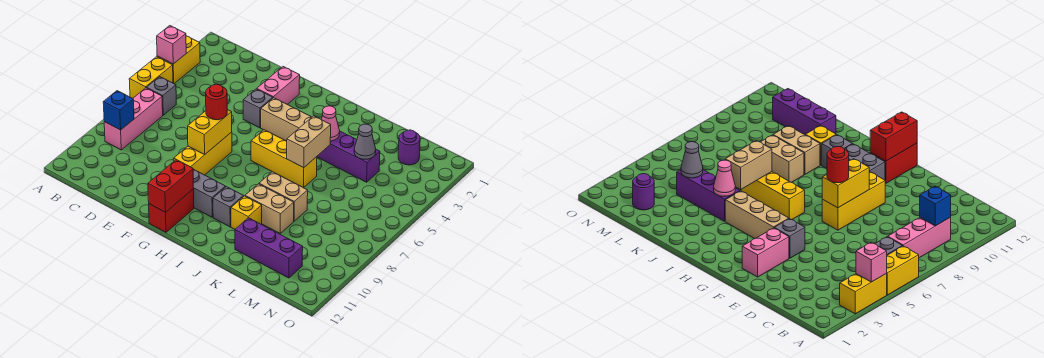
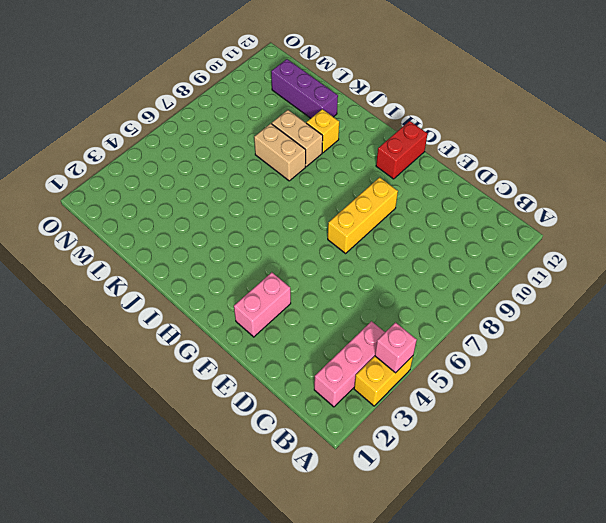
pink brick B2:B4 level 1 -> pink brick B7:B9 level 1
none -> yellow brick A5:A6 level 1
none -> grey brick B6 level 1
none -> grey brick F4 level 1

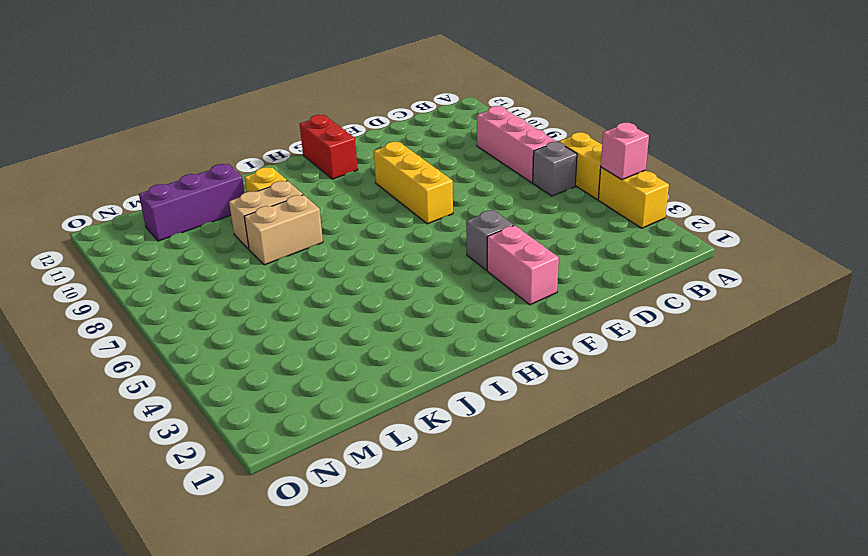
none -> tan brick G4:I4 level 1
none -> grey brick G10:H10 level 1
none -> yellow brick H6:J6 level 1

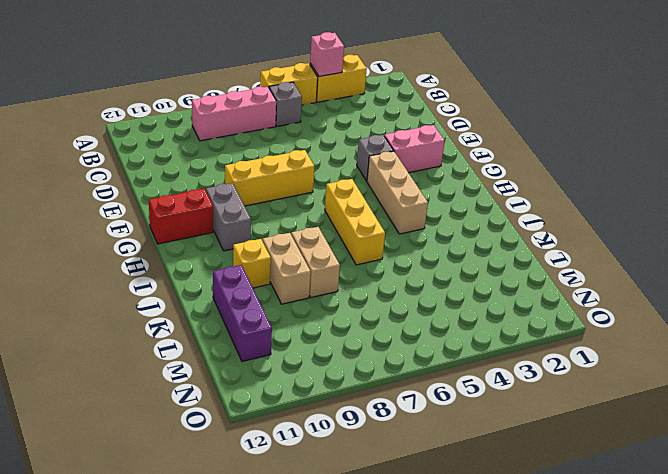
none -> grey brick I10 level 1
none -> purple brick J4:L4 level 1
none -> purple round brick M2 level 1

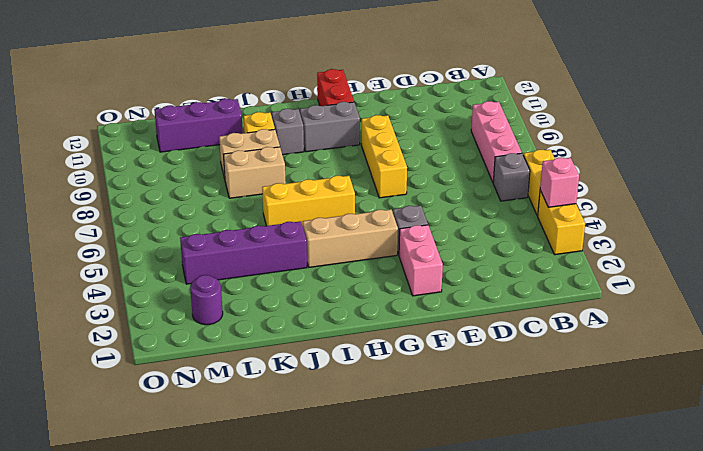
purple brick J4:M4 level 1 -> purple brick J4:L4 level 1
none -> blue brick B9 level 2
none -> yellow brick F7:F8 level 2
none -> red brick G11:G12 level 2

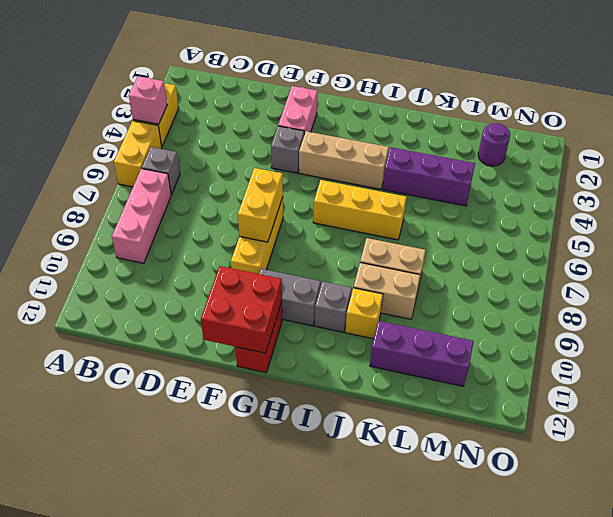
red brick F11:G12 level 2 -> red brick G11:G12 level 2
none -> blue brick B9 level 2
none -> pink cone J4 level 2
none -> tan brick J5:J6 level 2

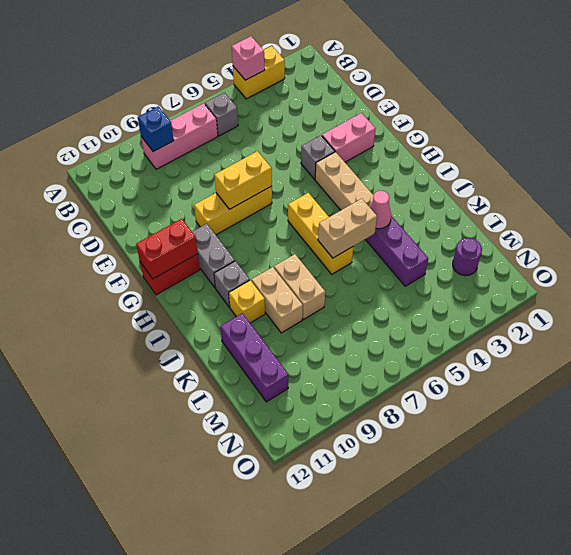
none -> yellow brick A5:A6 level 1
none -> grey cone L4 level 2
none -> red round brick F7 level 3

